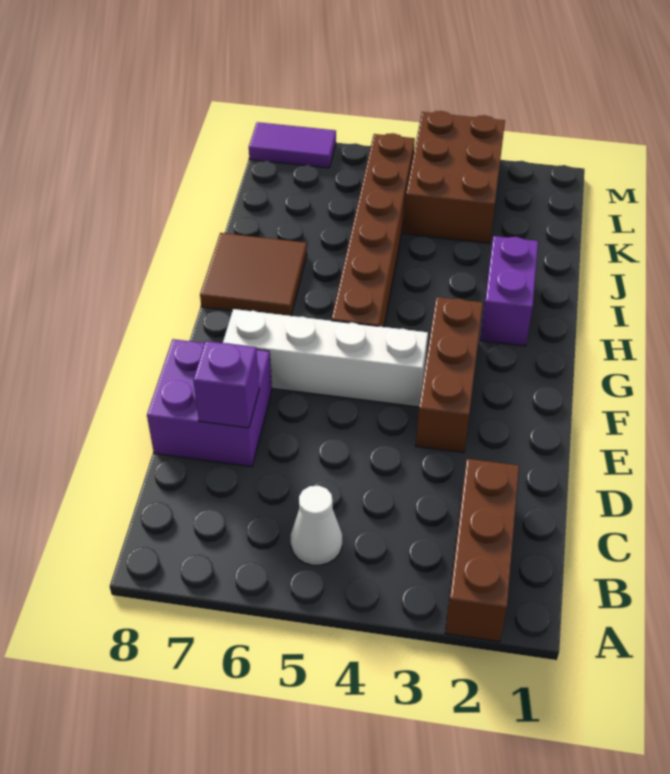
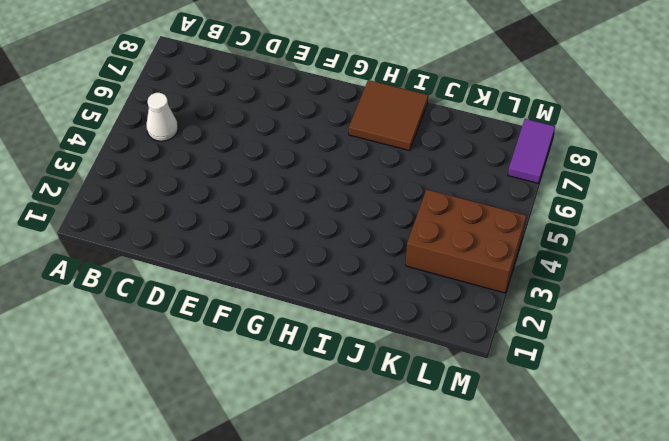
none -> brown brick A2:C2 level 1
none -> purple brick D7:E8 level 1

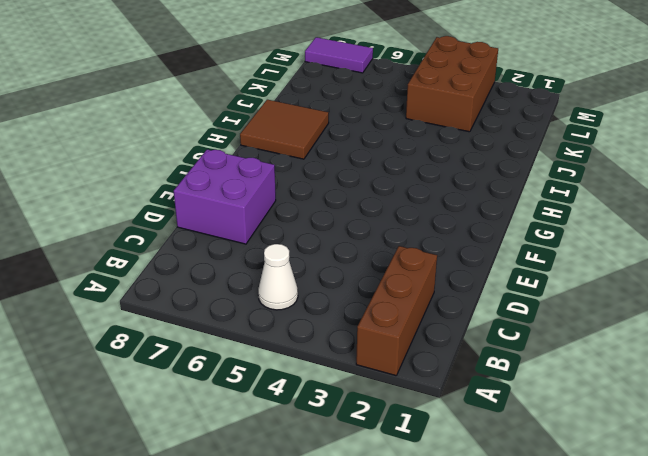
none -> brown brick E3:G3 level 1
none -> white brick F4:F7 level 1

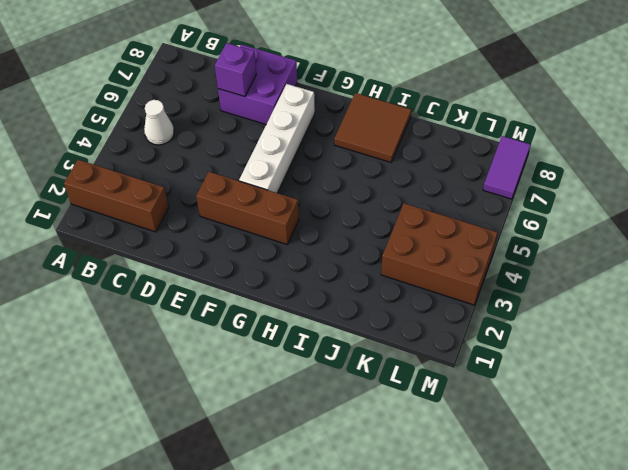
none -> brown brick G5:L5 level 1
none -> purple brick H2:I2 level 1

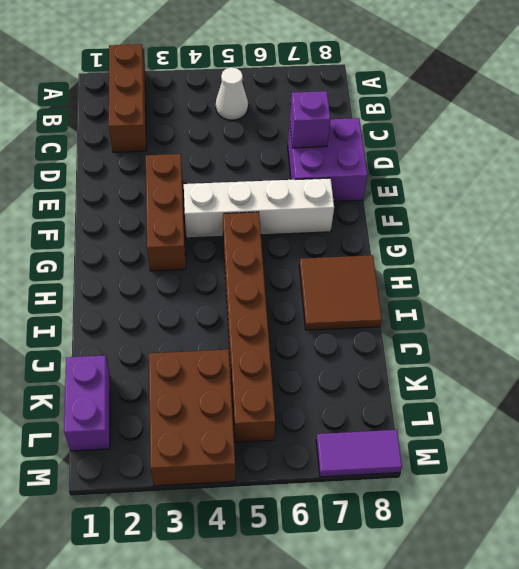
purple brick K1:L1 level 1 -> purple brick H2:I2 level 1

